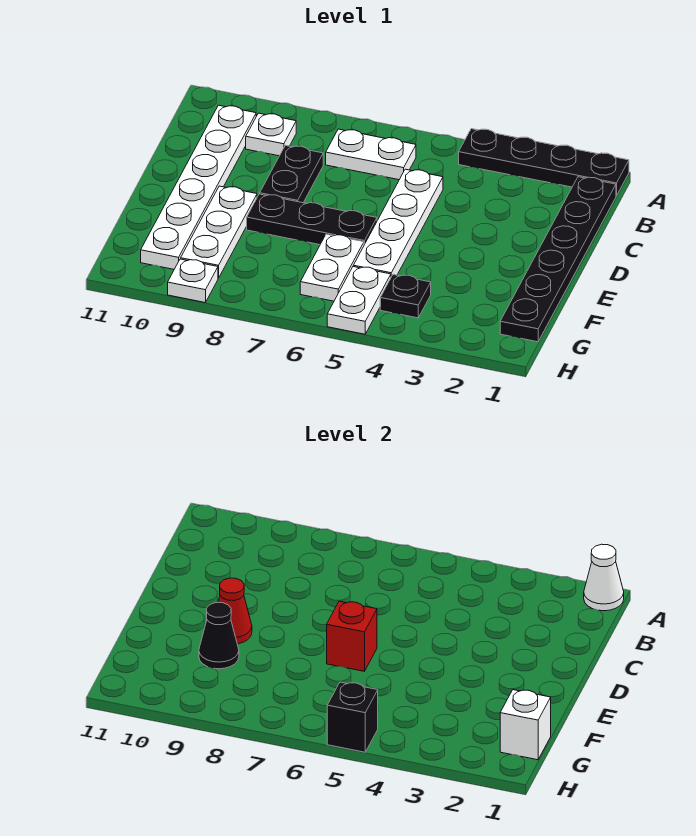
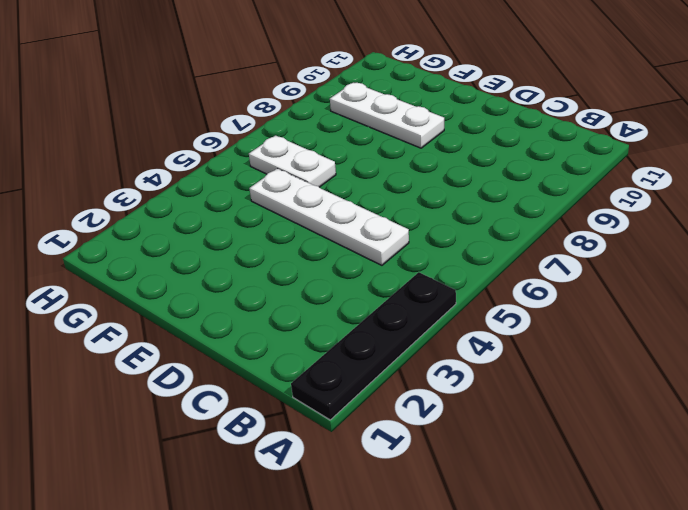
none -> black plate B1:G1 level 1
none -> white plate B6:B7 level 1
none -> white plate B9 level 1

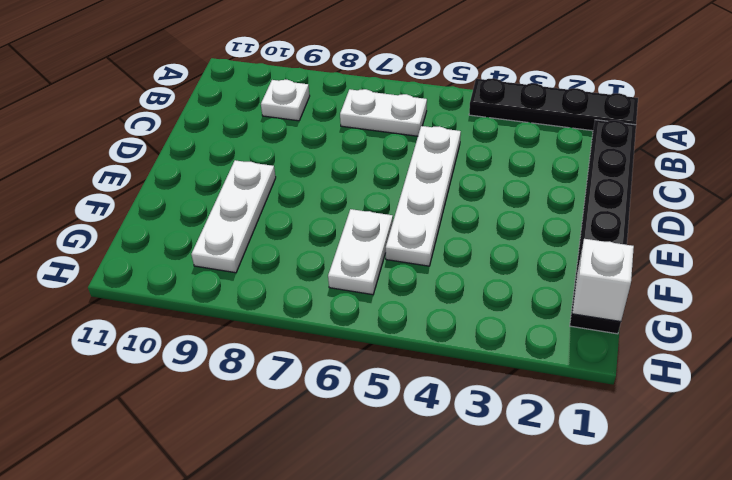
none -> white plate B10:G10 level 1
none -> black plate C8:D8 level 1
none -> black plate E6:E8 level 1

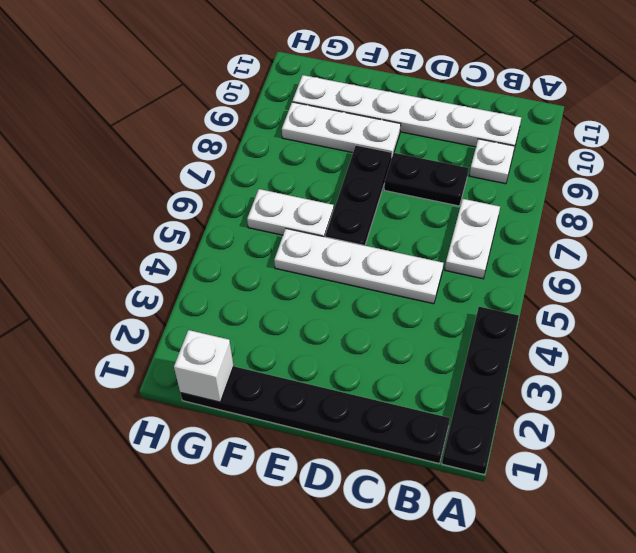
none -> black plate G4 level 1
none -> white plate G5:H5 level 1
none -> white plate H9 level 1

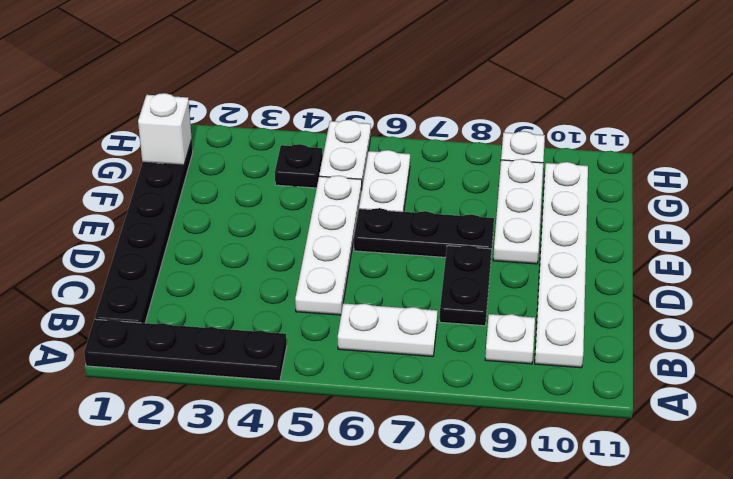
none -> white cone A1 level 2
none -> red brick E6 level 2
none -> red cone E9 level 2

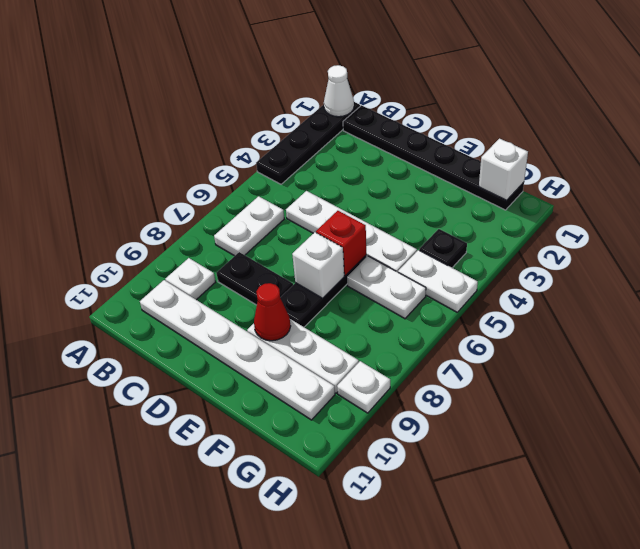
white brick E7 level 2 -> none
none -> black cone F9 level 2
none -> black brick H5 level 2

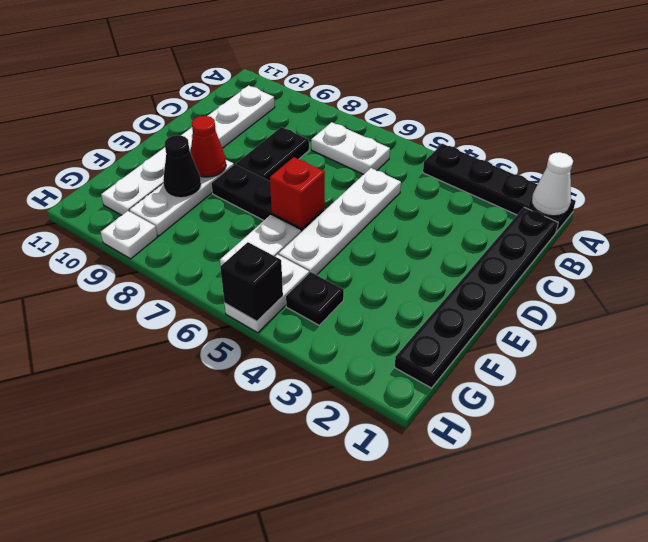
none -> white plate B9 level 1
none -> white brick G1 level 2

